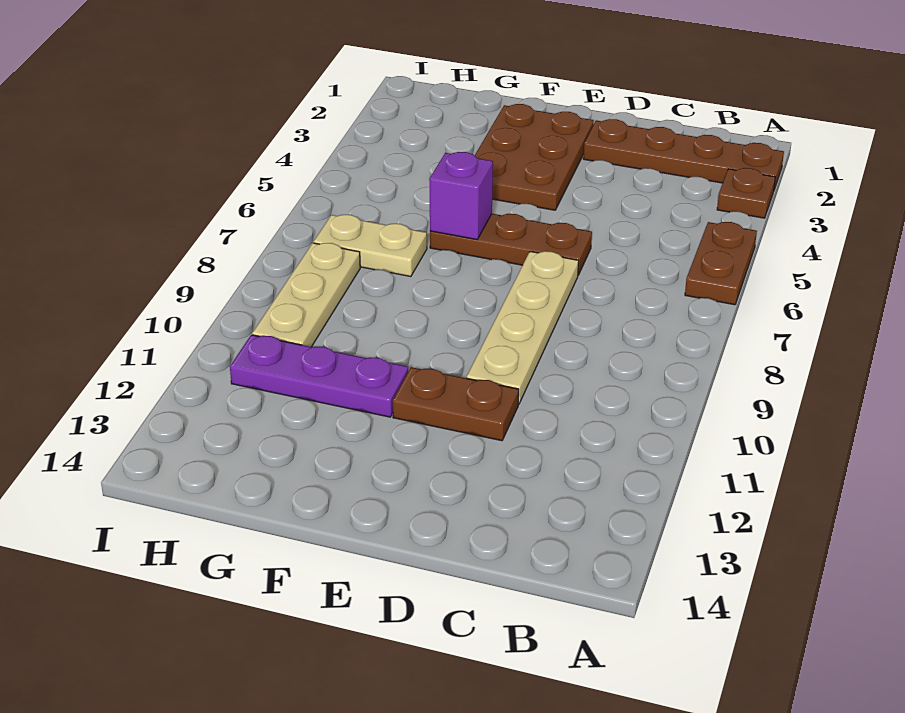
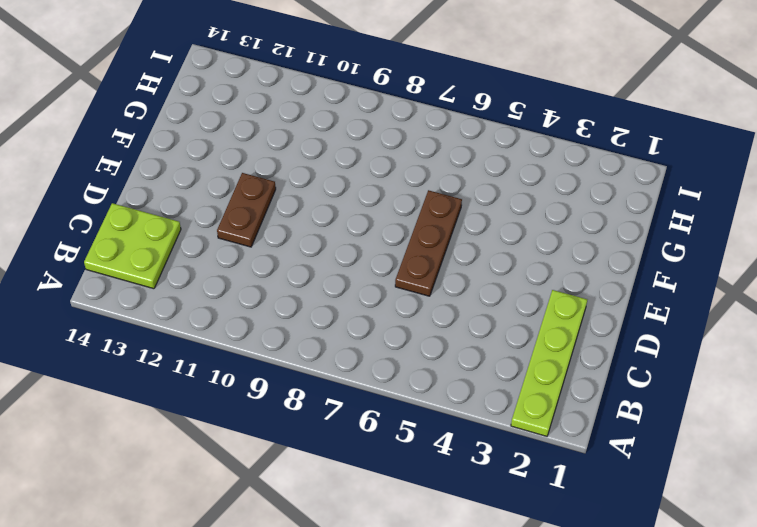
lime plate A2:D2 level 1 -> brown plate A2:D2 level 1
lime plate B13:C14 level 1 -> none
none -> brown plate A3 level 1
none -> brown plate A5:A6 level 1

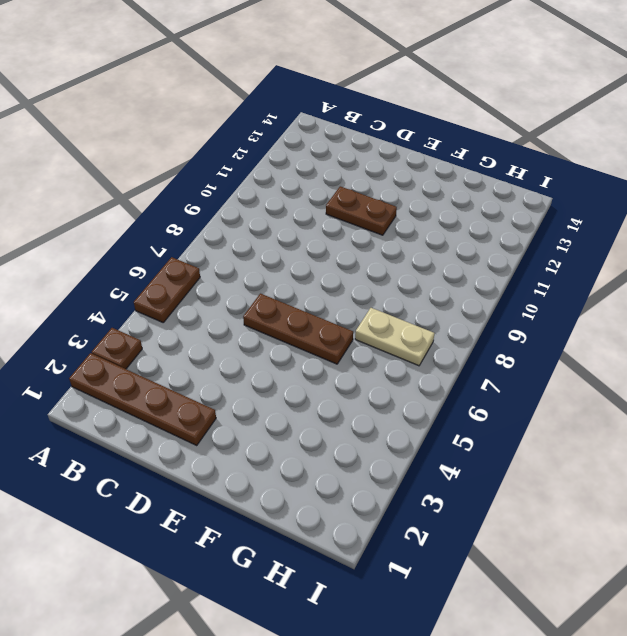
none -> tan plate D7:D10 level 1
none -> brown plate E2:F4 level 1

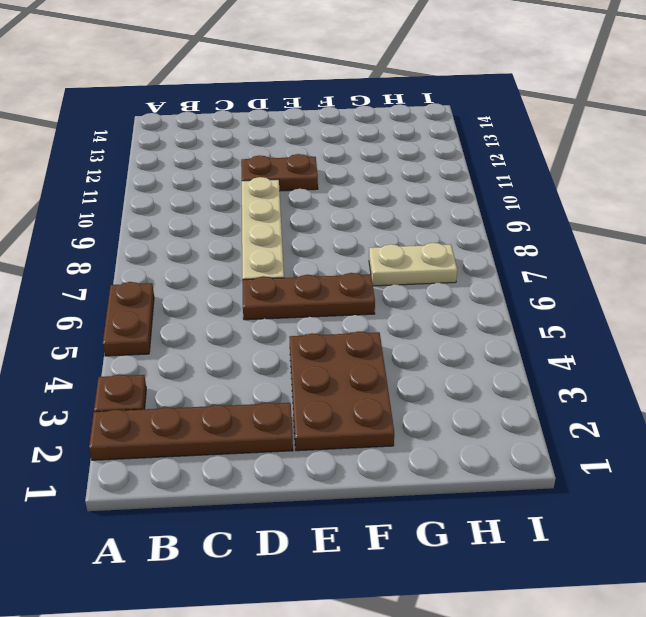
none -> purple plate F11:H11 level 1
none -> tan plate H8:H10 level 1

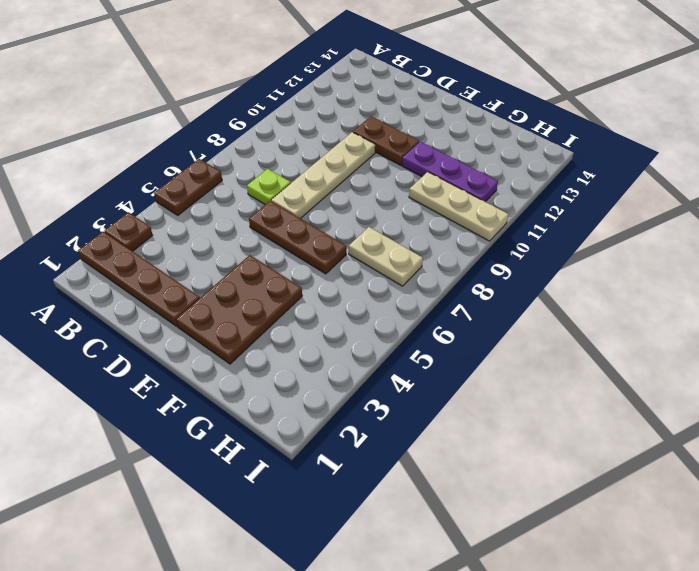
lime plate C7 level 1 -> none
tan plate G10:I10 level 1 -> tan plate H8:H10 level 1
none -> purple brick F6 level 2

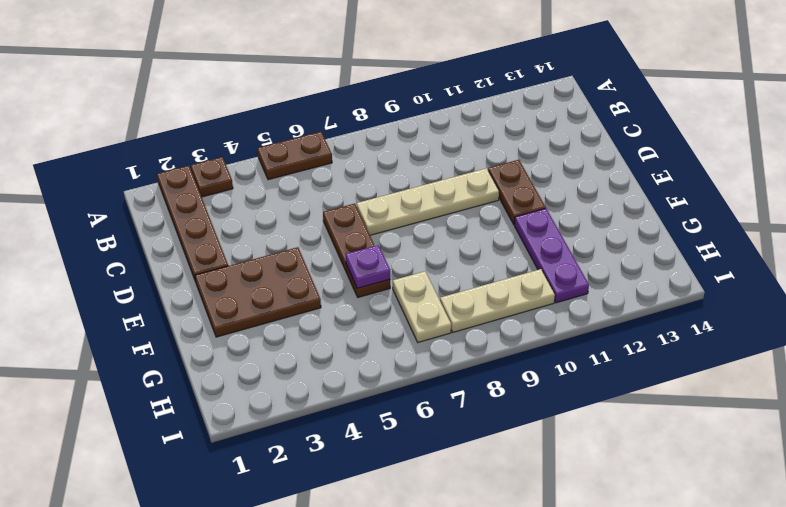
purple plate F6 level 2 -> purple brick F6 level 2

